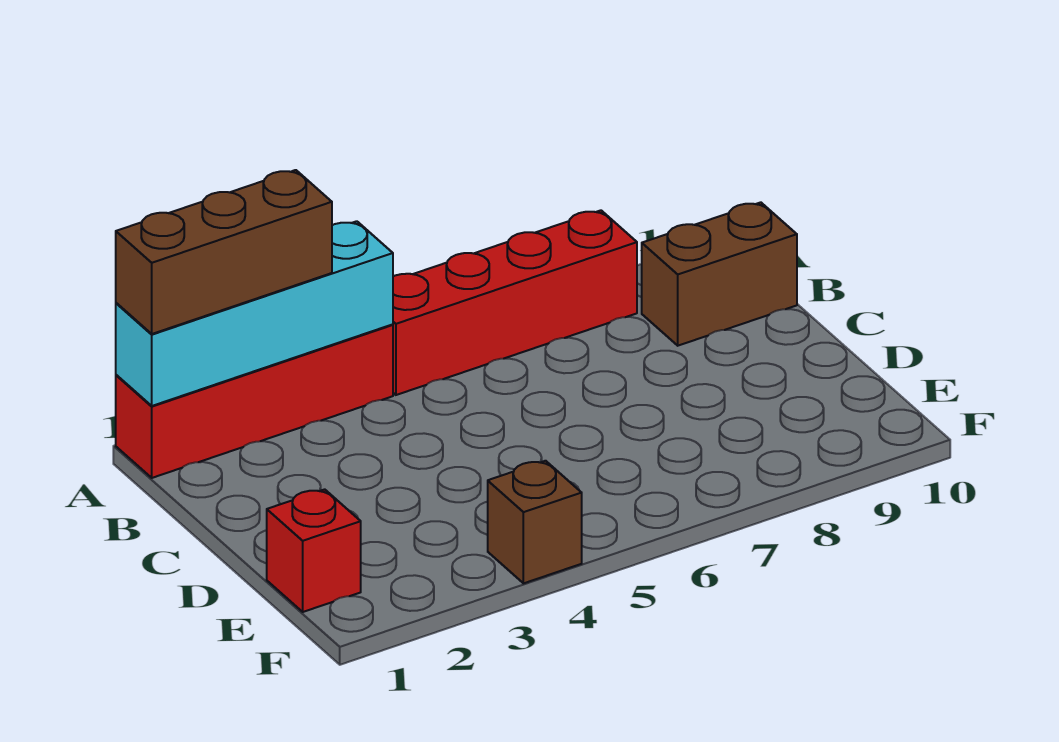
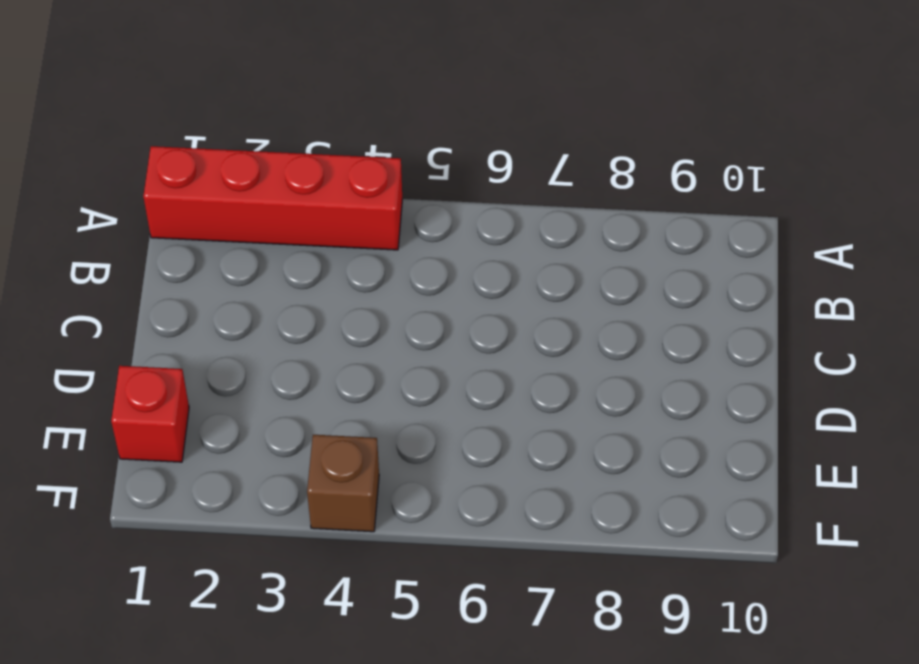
none -> red brick A5:A8 level 1
none -> brown brick B9:B10 level 1

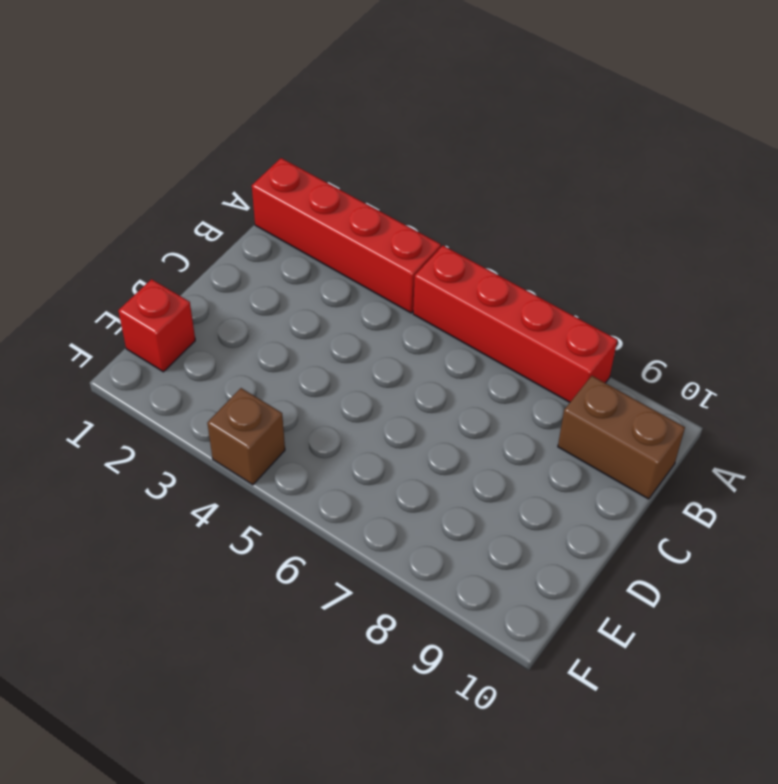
none -> cyan brick A1:A4 level 2
none -> brown brick A1:A3 level 3

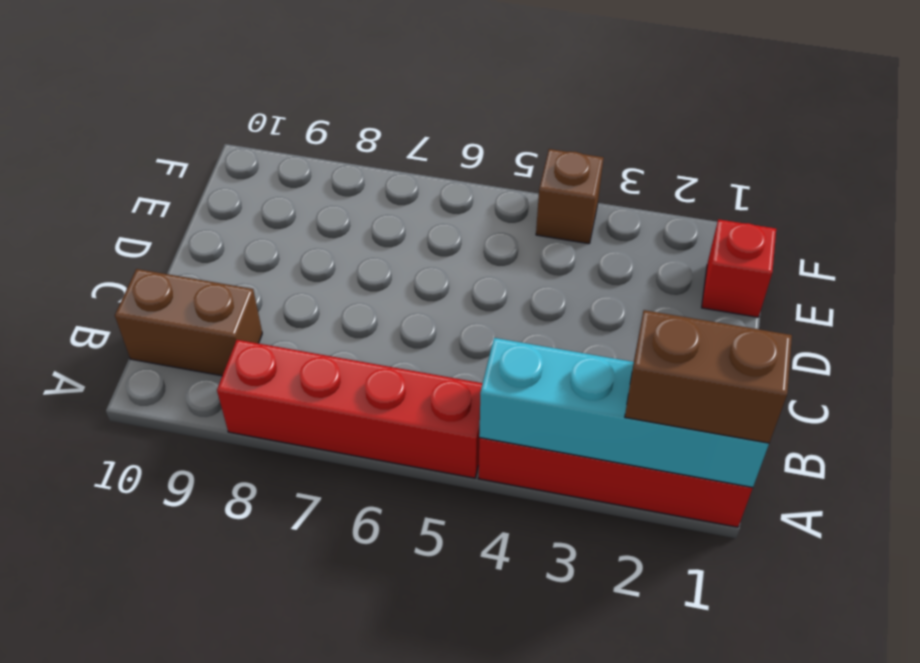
brown brick A1:A2 level 3 -> brown brick A1:A3 level 3

